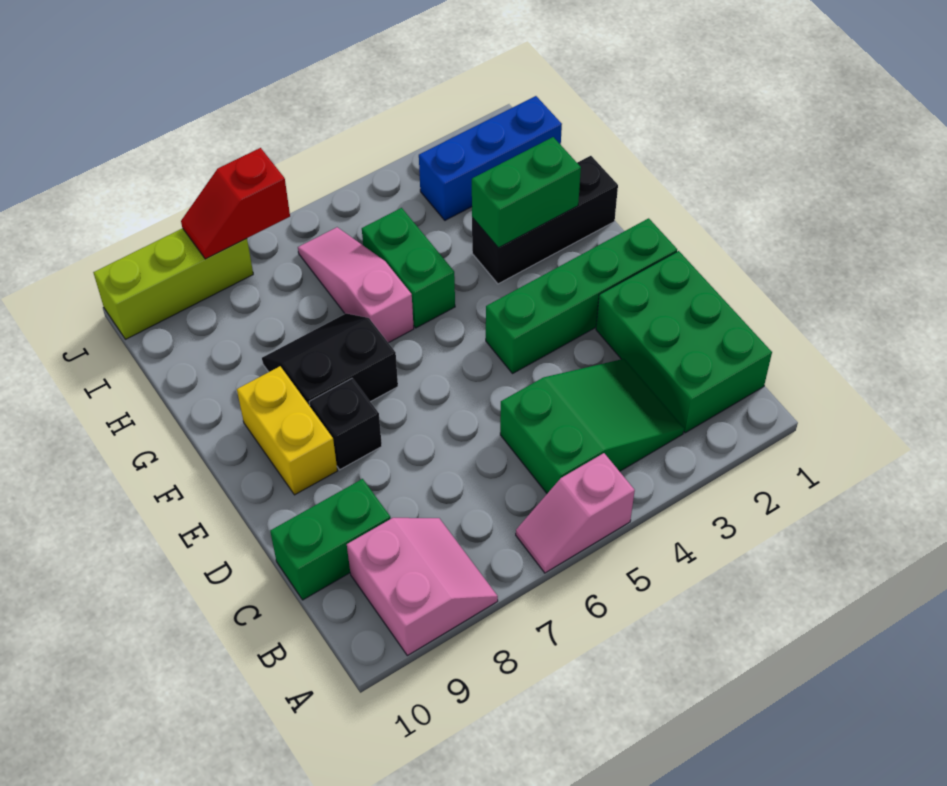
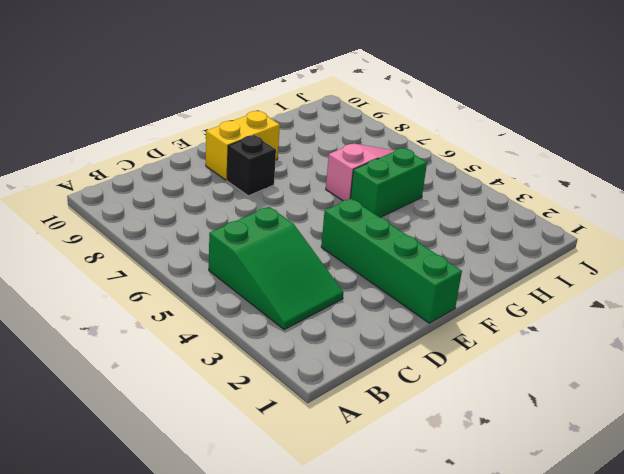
none -> pink slope A5:A6 level 1 top 5
none -> pink slope A8:B9 level 1 top 9
none -> green brick B1:D2 level 1

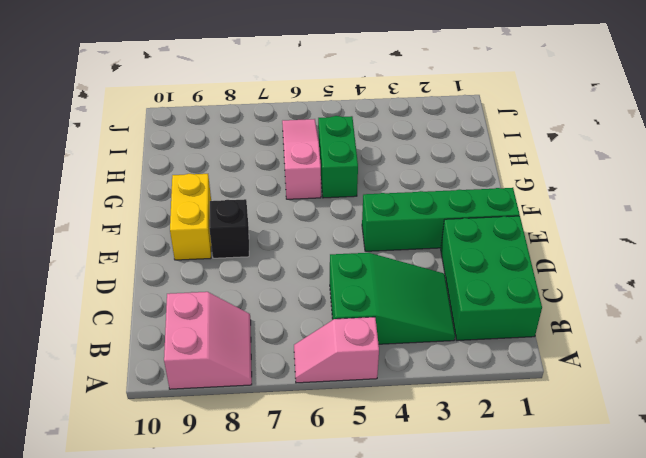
none -> green brick C9:C10 level 1
none -> black slope F7:G8 level 1 top F
none -> black brick G1:G3 level 1

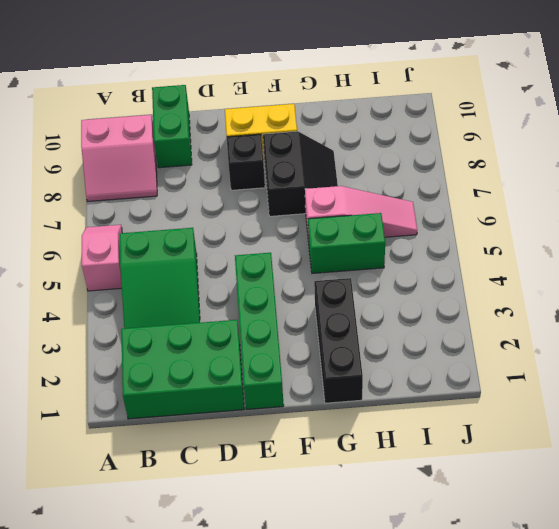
none -> blue brick I1:I3 level 1
none -> lime brick J8:J10 level 1
none -> green brick G2:G3 level 2

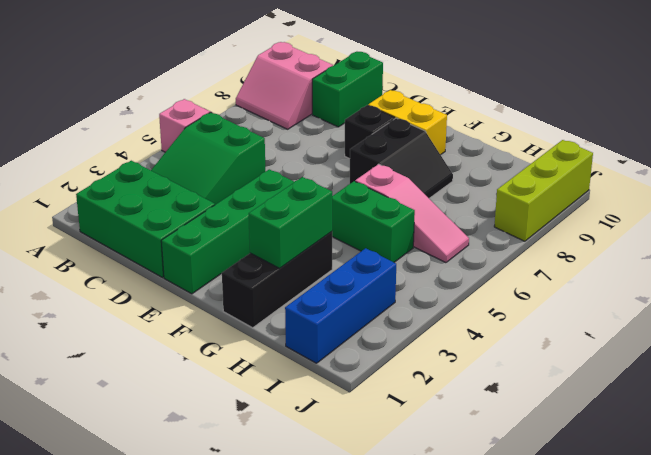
none -> red slope J7:J8 level 2 top 7

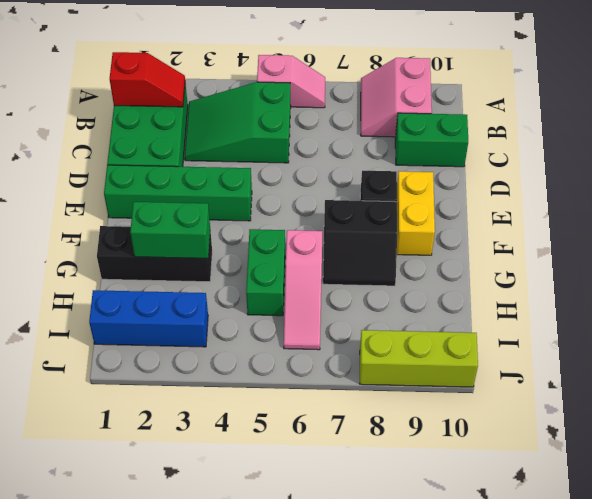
red slope B1:B2 level 2 top 1 -> red slope J7:J8 level 2 top 7

